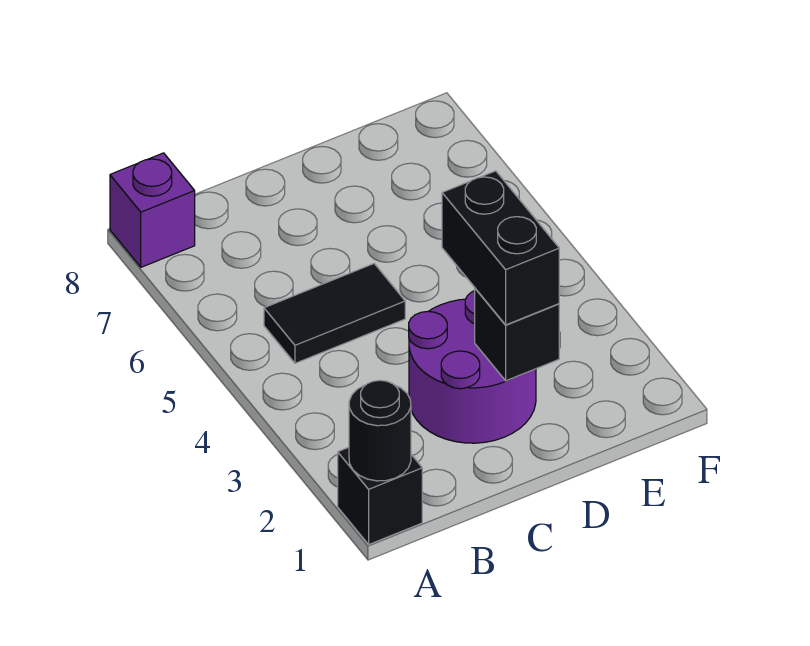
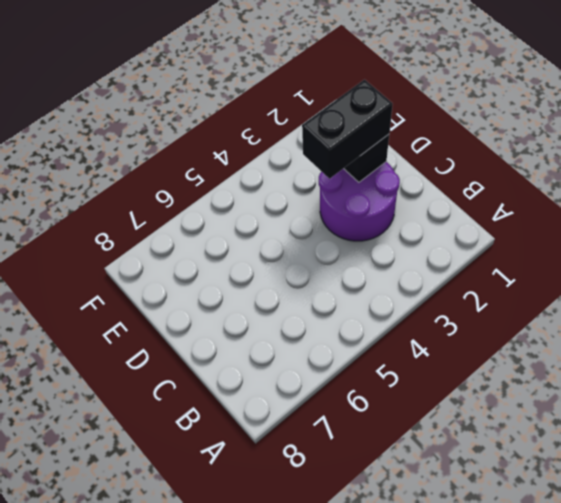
none -> black brick A1 level 1
none -> purple brick A8 level 1

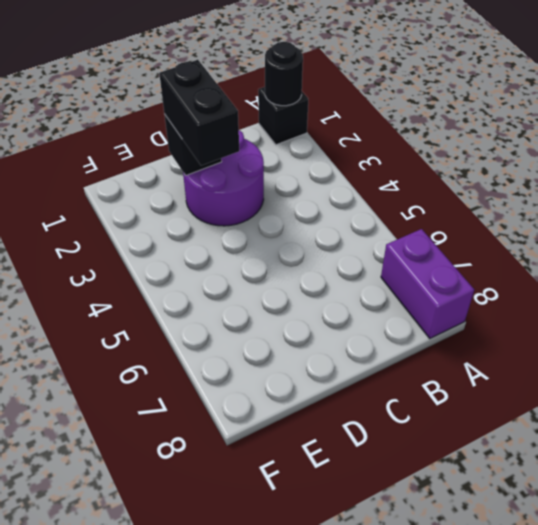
purple brick A7:A8 level 1 -> purple brick A8 level 1
none -> black tile B5:C5 level 1

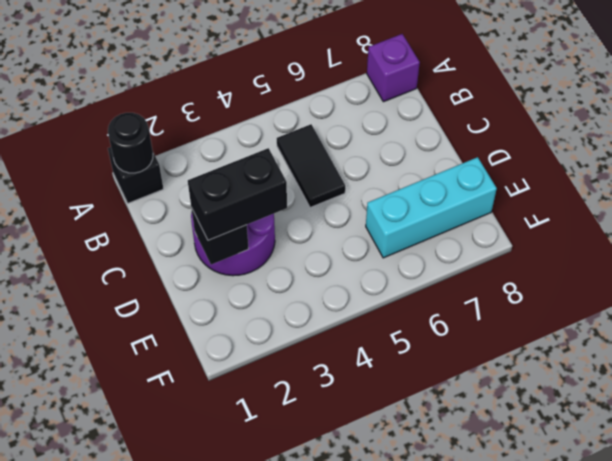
cyan brick E6:E8 level 1 -> none

